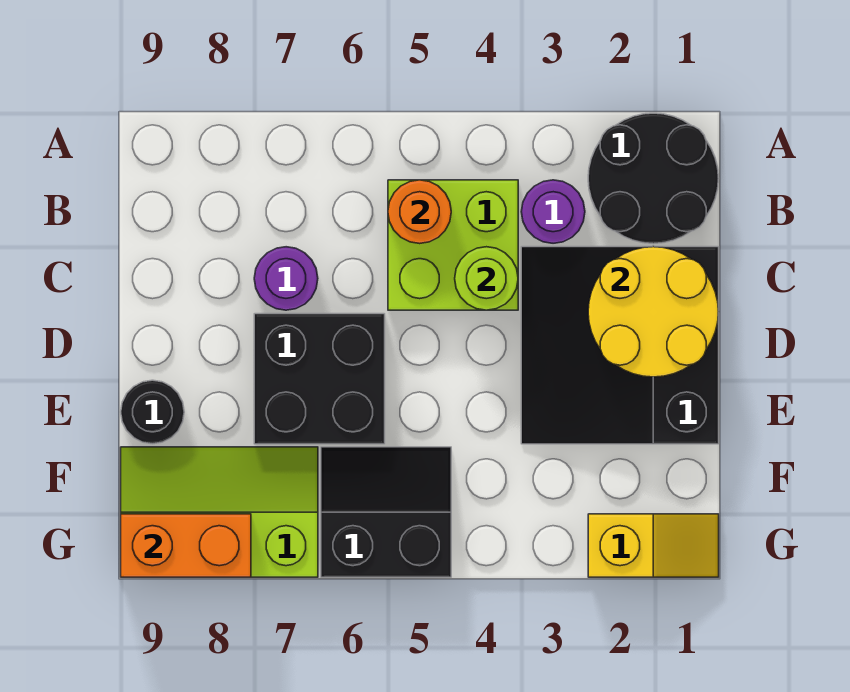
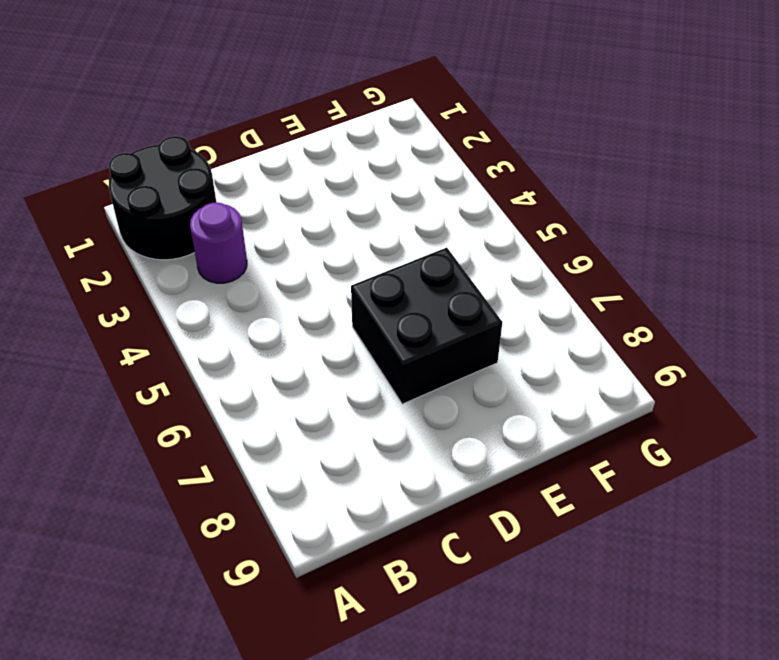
none -> lime brick B4:C5 level 1
none -> black slope C1:E3 level 1 top 1
none -> purple round brick C7 level 1

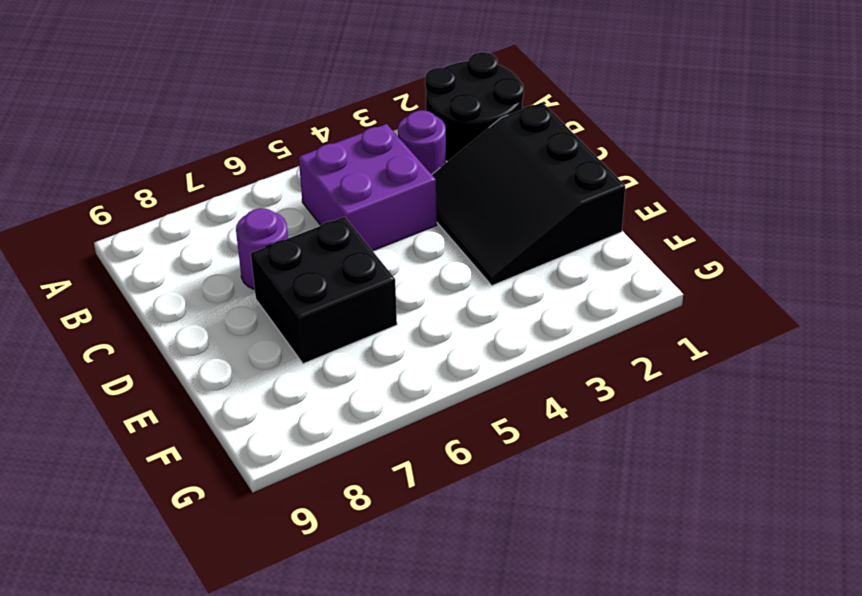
purple brick B4:C5 level 1 -> lime brick B4:C5 level 1
none -> black round brick E9 level 1
none -> black slope F5:G6 level 1 top G
none -> lime slope F7:G9 level 1 top G

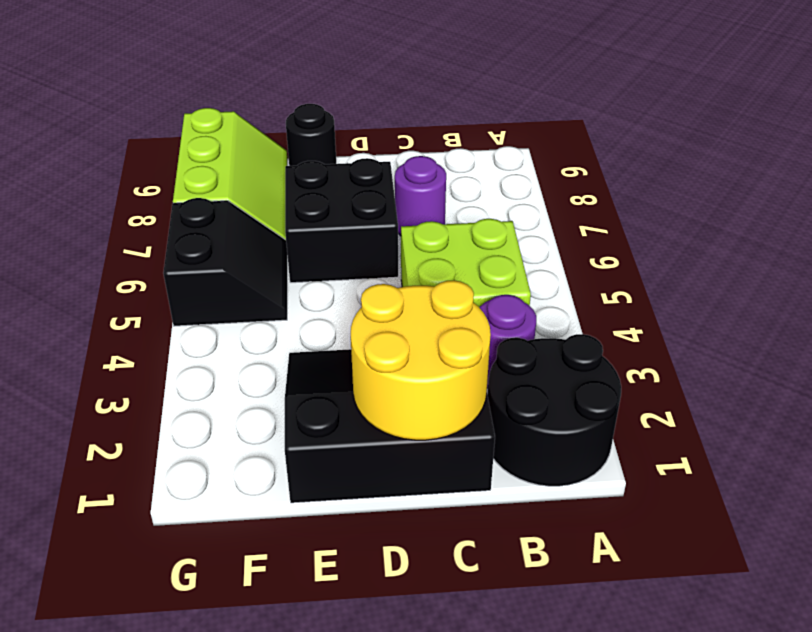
none -> yellow slope G1:G2 level 1 top 2
none -> orange round brick B5 level 2
none -> lime round brick C4 level 2

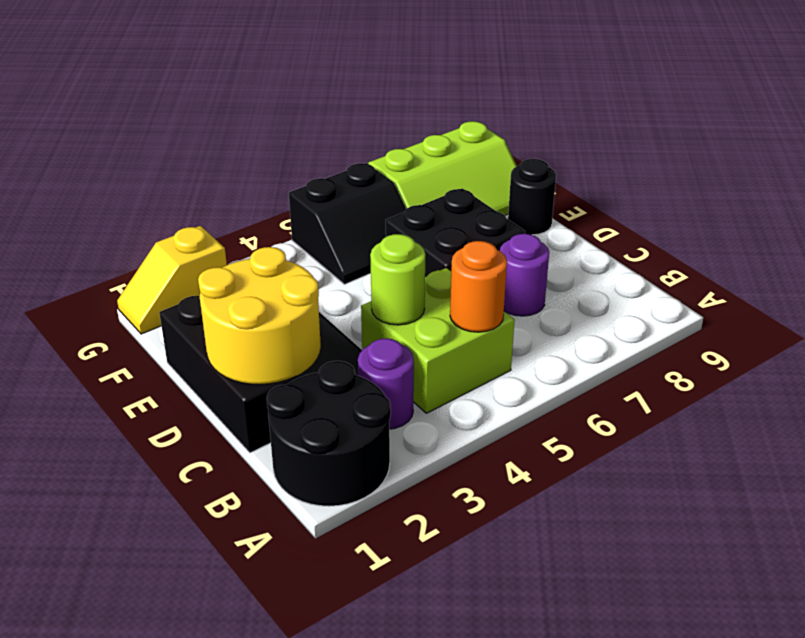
none -> orange brick G8:G9 level 2

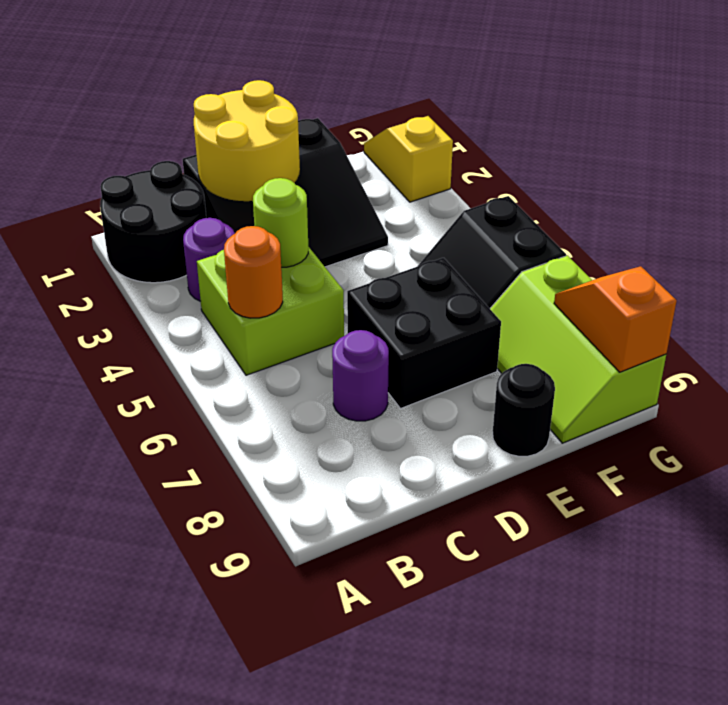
orange slope G8:G9 level 2 top 9 -> orange brick G8:G9 level 2

